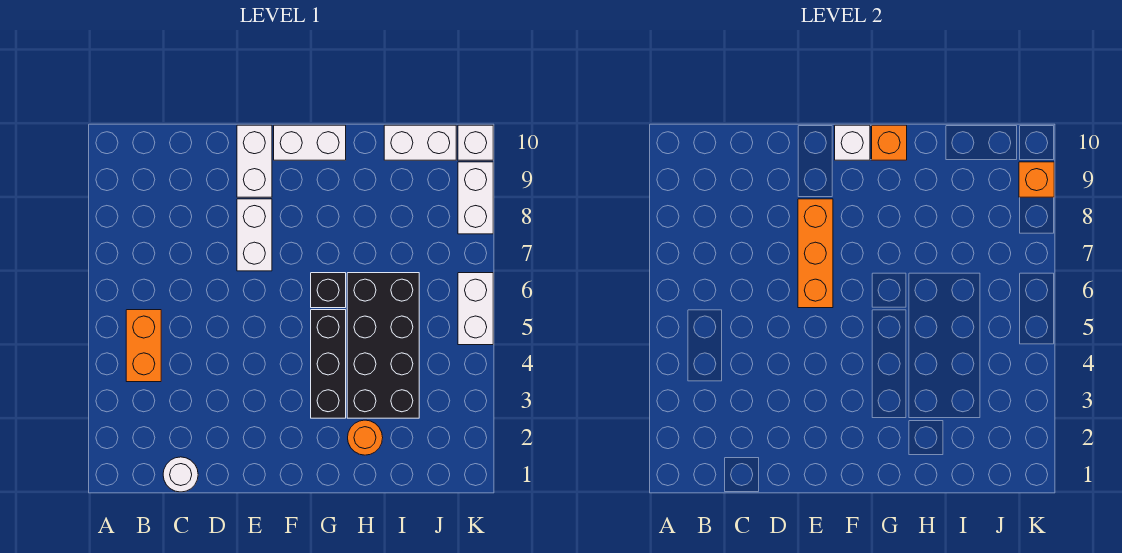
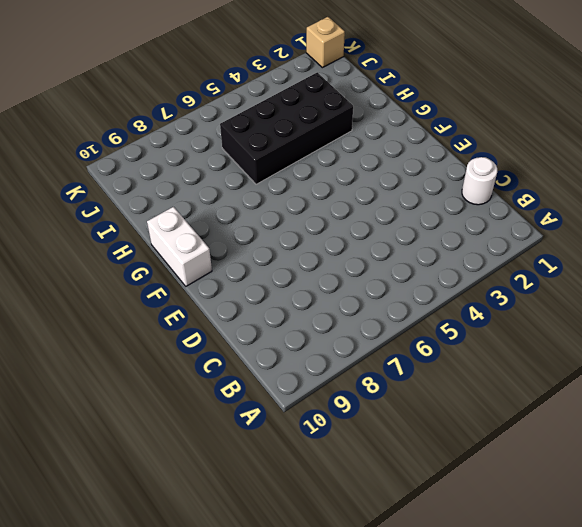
tan brick K1 level 1 -> none
none -> orange brick B4:B5 level 1
none -> white brick E7:E8 level 1
none -> white brick E9:E10 level 1

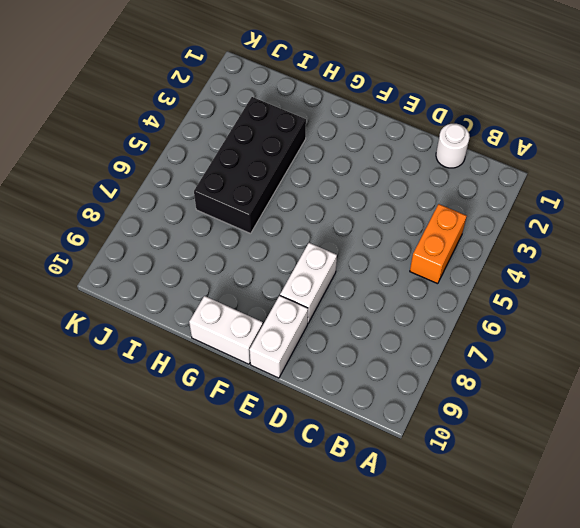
none -> black brick G3:G5 level 1
none -> black brick G6 level 1
none -> orange round brick H2 level 1

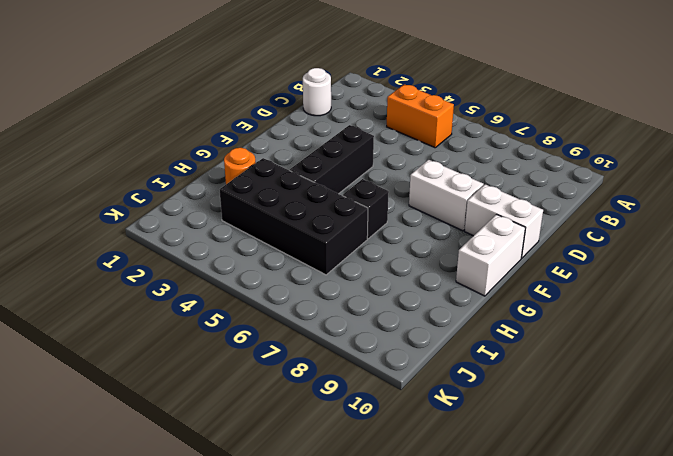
black brick E4:G4 level 1 -> black brick G3:G5 level 1
none -> white brick I10:J10 level 1
none -> white brick K5:K6 level 1
none -> white brick K8:K9 level 1

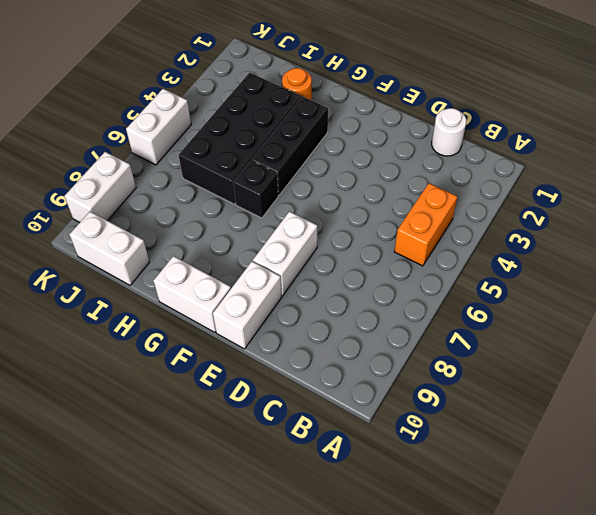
none -> white brick K10 level 1
none -> orange brick E6:E8 level 2
none -> white brick F10 level 2

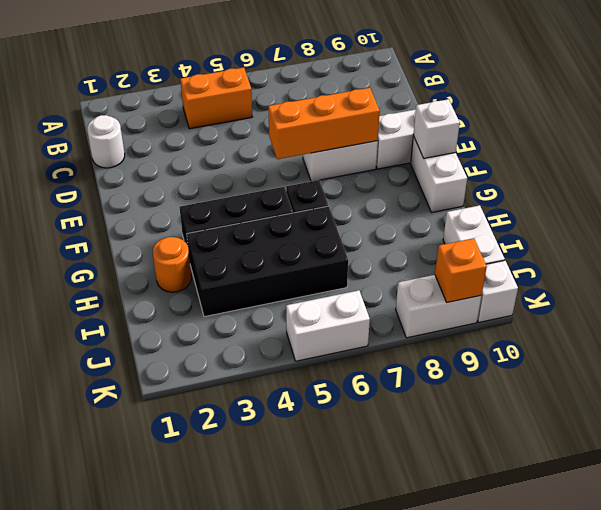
none -> orange brick G10 level 2

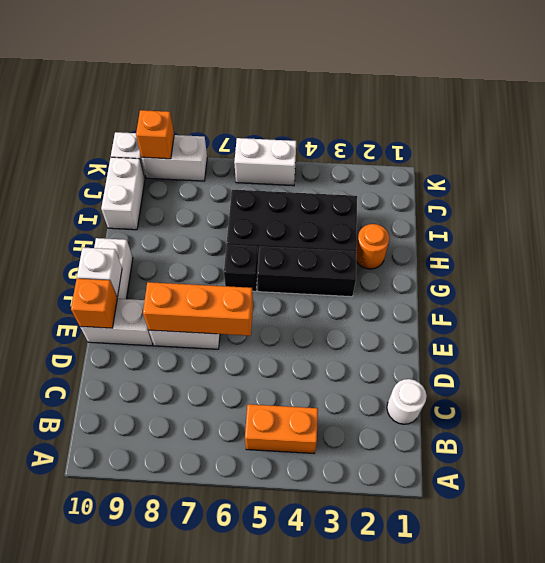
orange brick E10 level 2 -> orange brick G10 level 2

